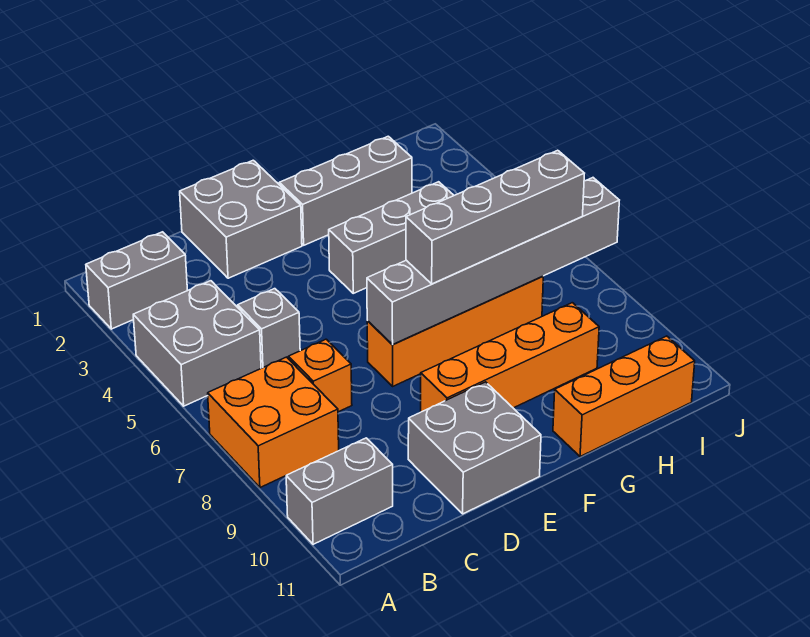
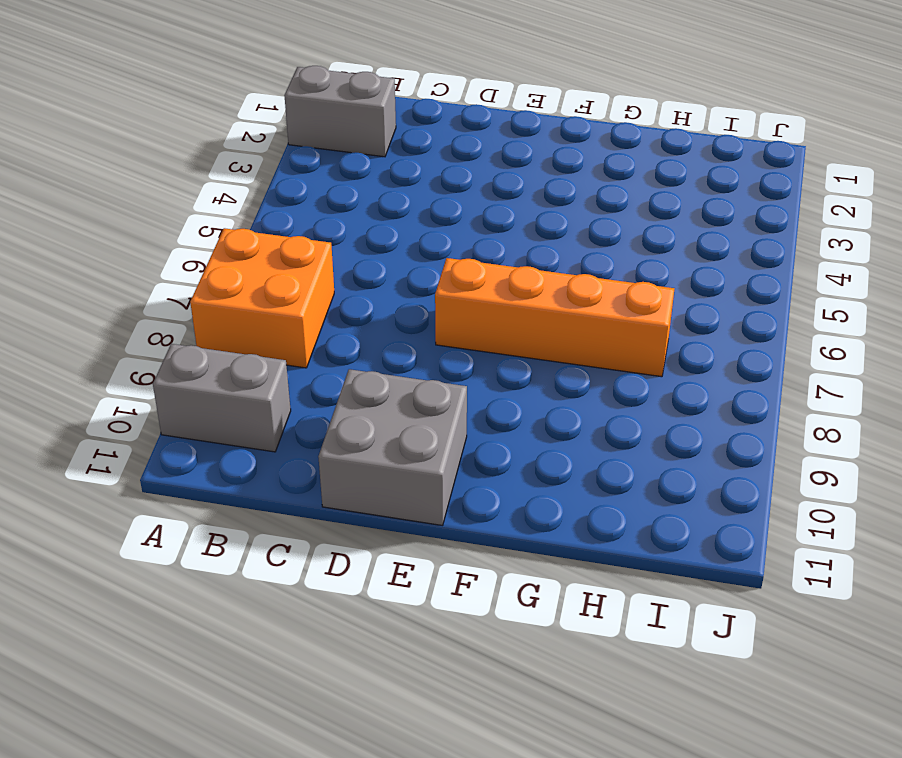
none -> grey brick A4:B5 level 1
none -> grey brick C5 level 1
none -> orange brick C7 level 1

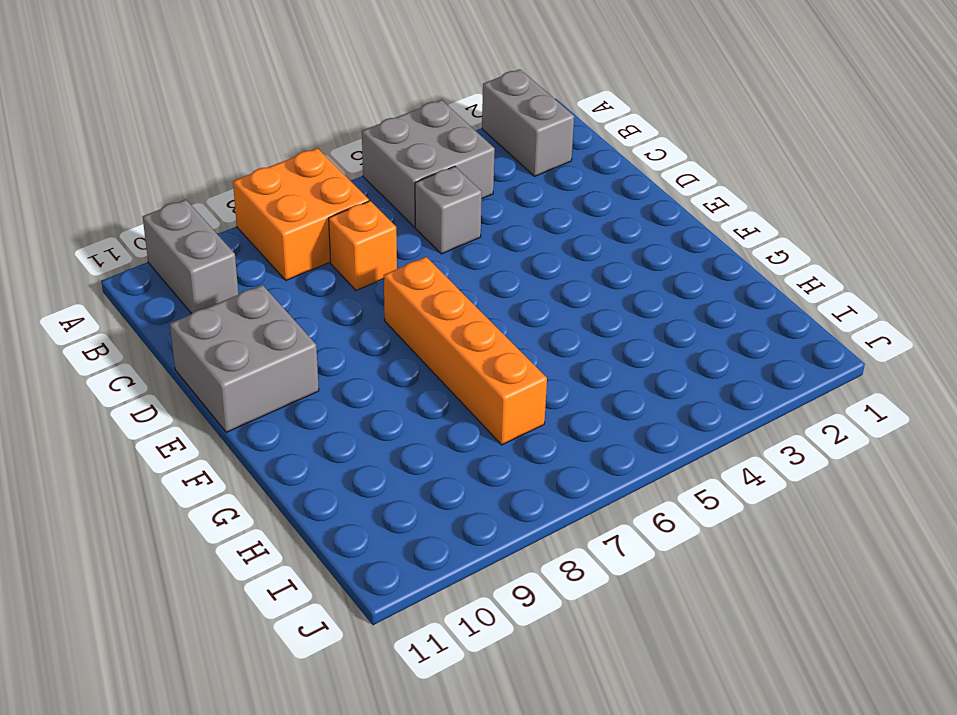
none -> grey brick D1:E2 level 1
none -> orange brick E9:H9 level 1
none -> grey brick F2:H2 level 1

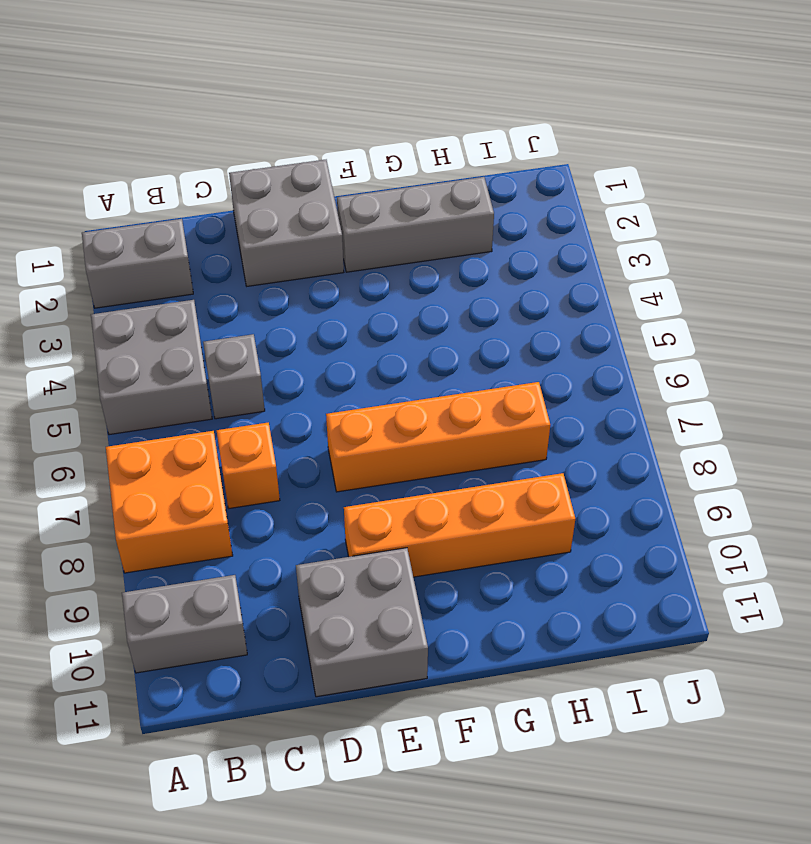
none -> grey brick F4:H4 level 1
none -> orange brick G11:I11 level 1
none -> grey brick E7:J7 level 2

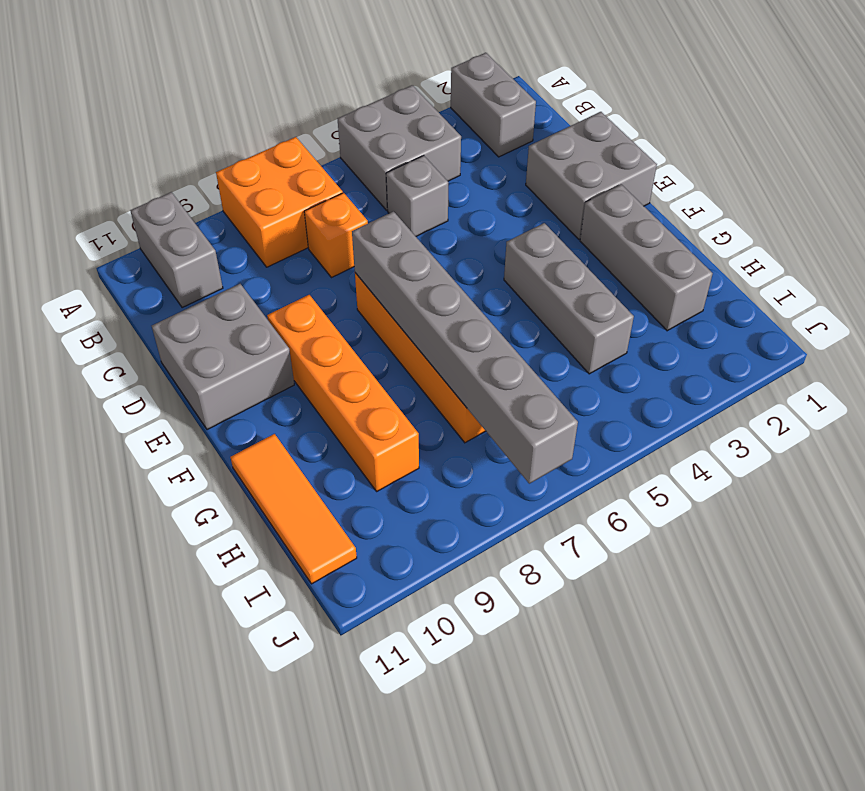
orange tile G11:I11 level 1 -> orange brick G11:I11 level 1
none -> grey brick F7:I7 level 3

